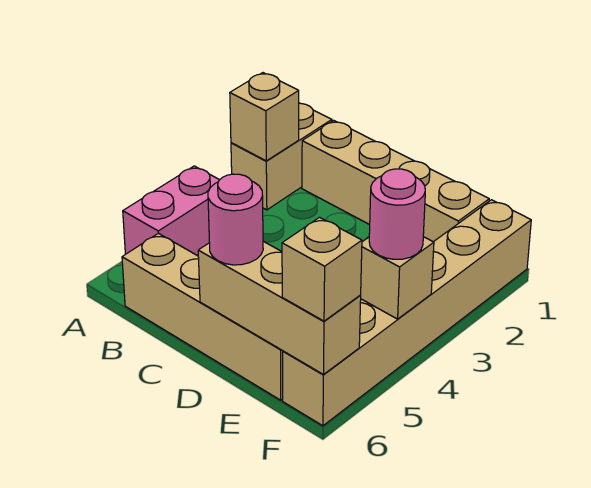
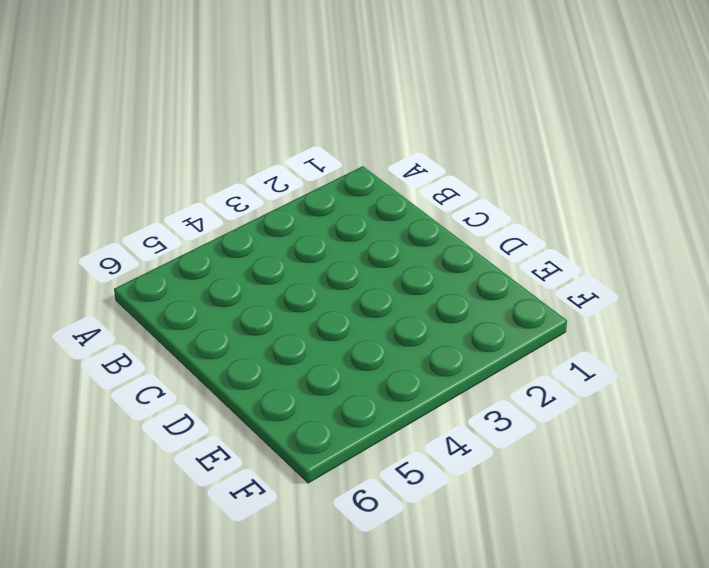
none -> tan brick A1:A2 level 1
none -> pink brick A4:A5 level 1

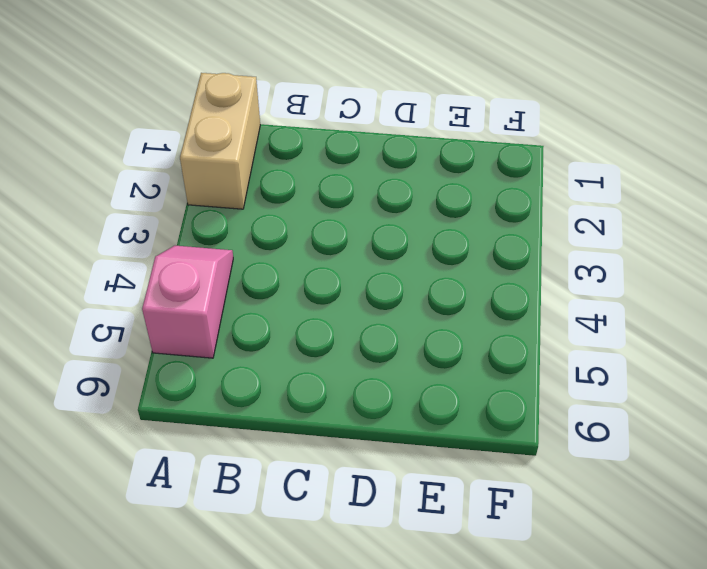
pink slope A4:A5 level 1 top 5 -> pink brick A4:A5 level 1
none -> tan brick B1:E1 level 1
none -> tan brick B6:E6 level 1

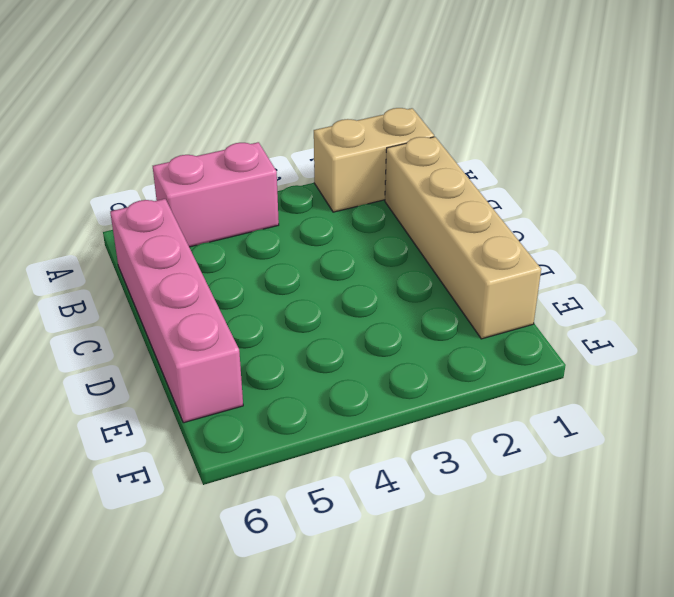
pink brick B6:E6 level 1 -> tan brick B6:E6 level 1
none -> tan brick F1:F6 level 1
none -> tan brick A2 level 2

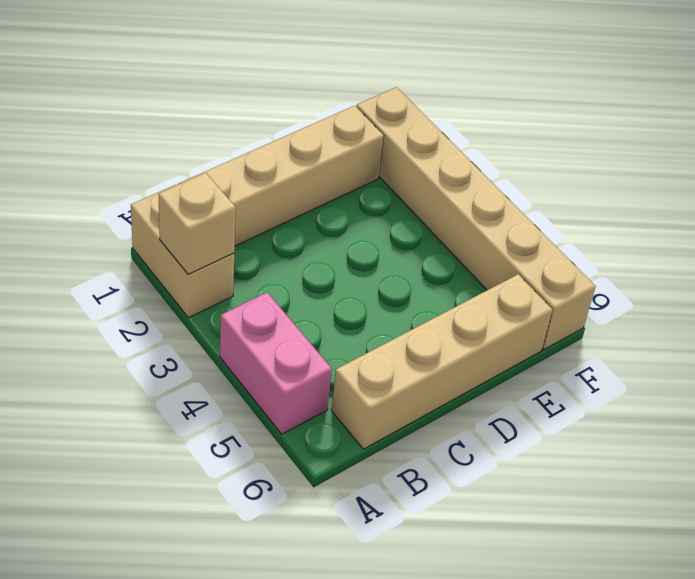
none -> tan brick D6:F6 level 2
none -> tan brick F4 level 2

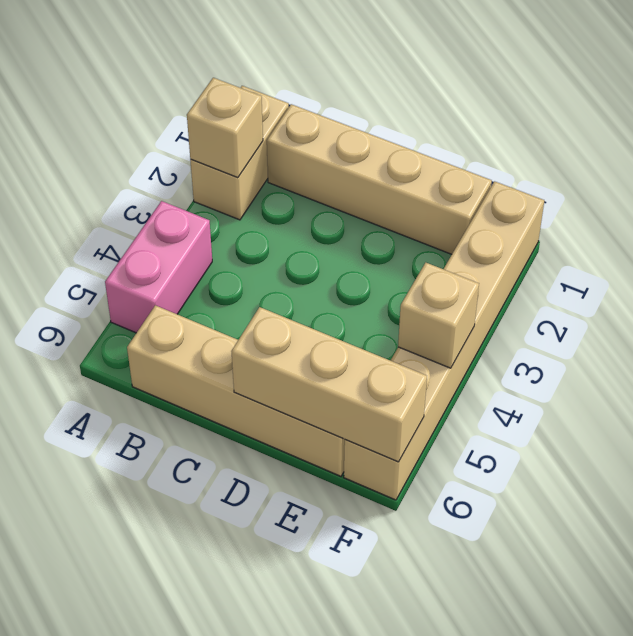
none -> pink round brick D6 level 3
none -> pink round brick F4 level 3

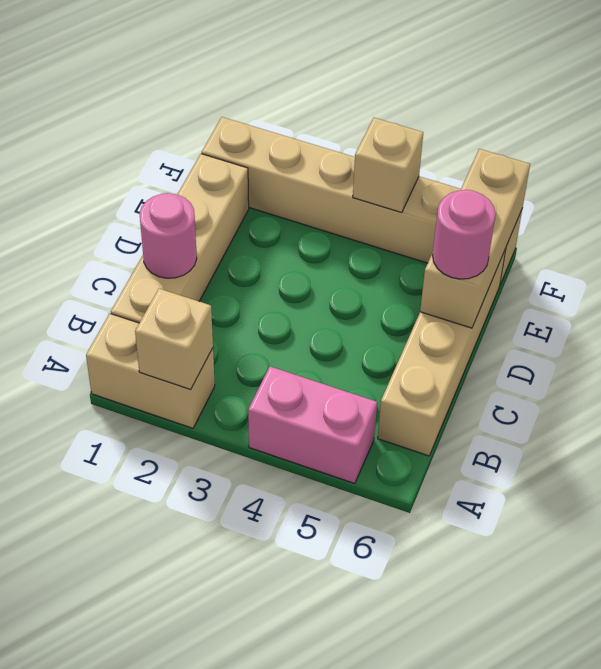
pink round brick C1 level 2 -> pink round brick F4 level 3
none -> tan brick F6 level 3

